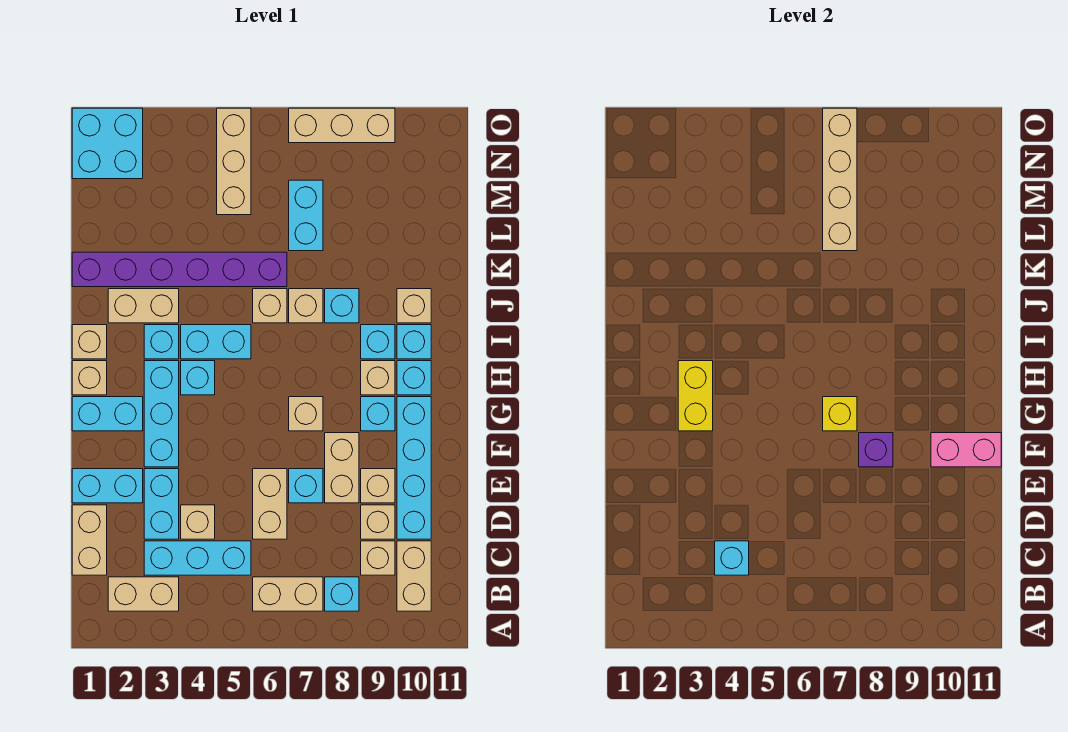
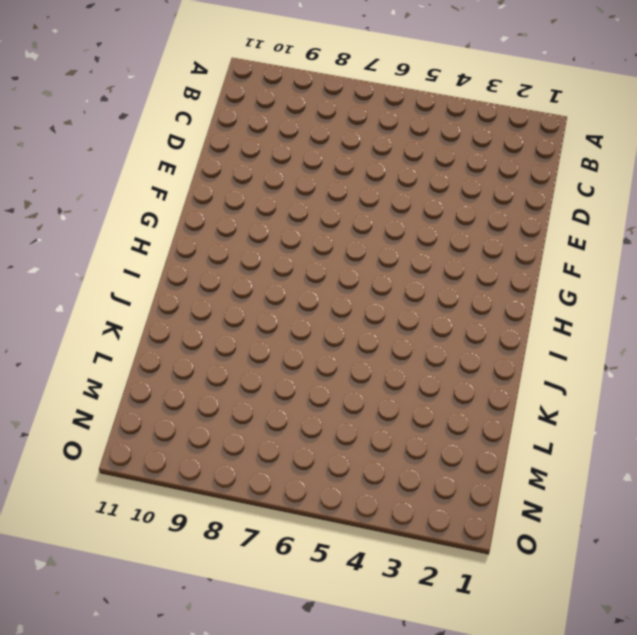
none -> tan brick B2:B3 level 1
none -> tan brick B6:B7 level 1
none -> cyan brick B8 level 1
none -> tan brick B10:C10 level 1

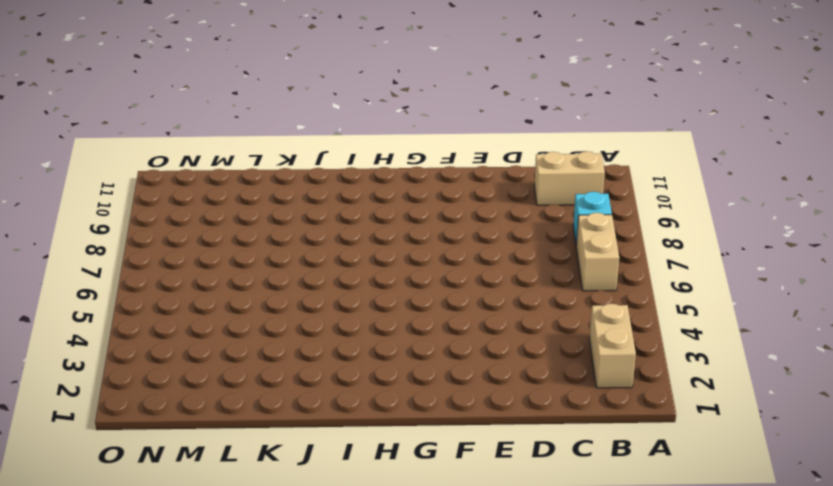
none -> tan brick C1:D1 level 1
none -> cyan brick C3:C5 level 1
none -> tan brick C9 level 1
none -> cyan brick D3:E3 level 1

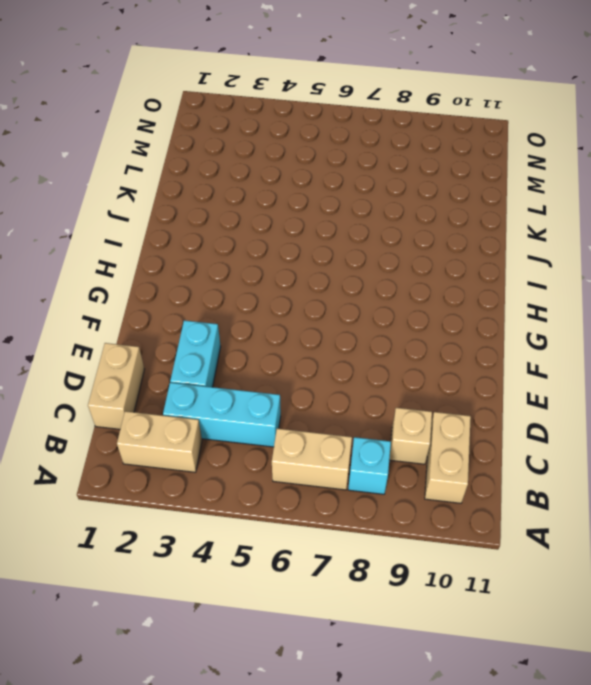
none -> tan brick D4 level 1
none -> tan brick D6:E6 level 1
none -> tan brick D9 level 1
none -> cyan brick D10:G10 level 1

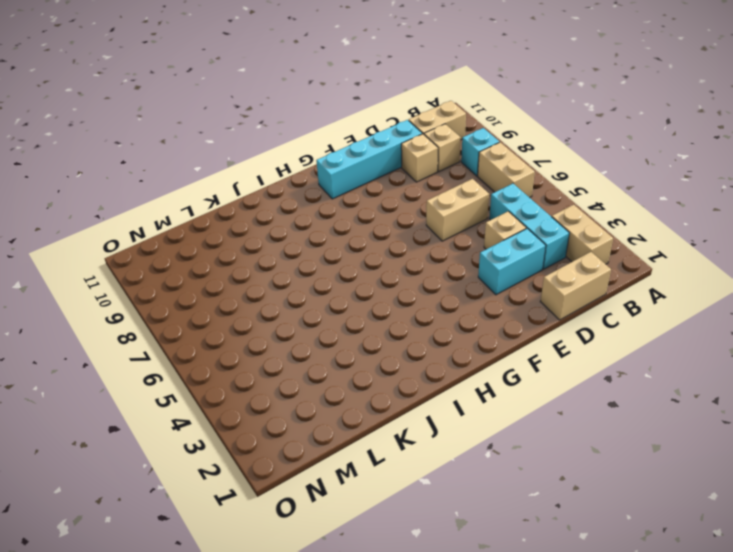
none -> cyan brick E1:E2 level 1
none -> cyan brick E7 level 1
none -> tan brick E8:F8 level 1
none -> tan brick E9 level 1

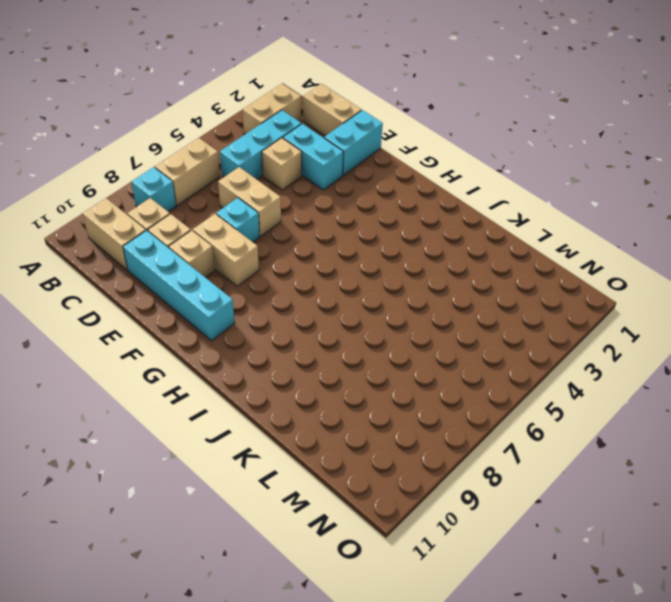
none -> cyan brick F3:H3 level 1
none -> cyan brick G1:G2 level 1
none -> tan brick G7 level 1
none -> cyan brick G9 level 1

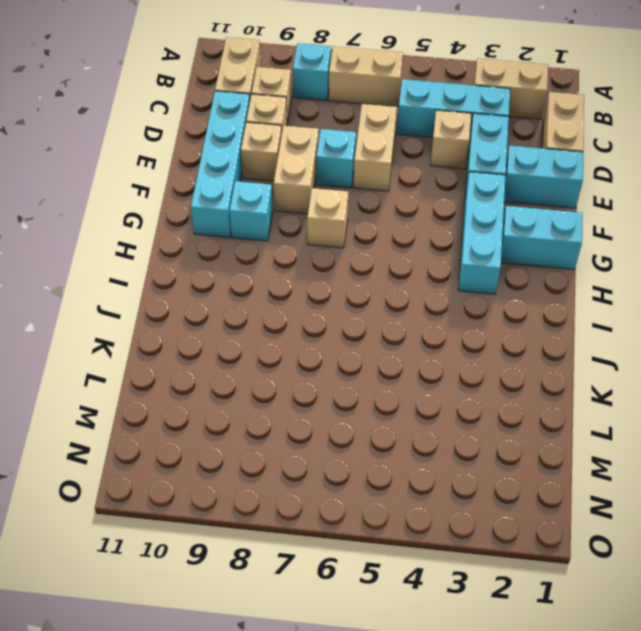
none -> tan brick H1 level 1
none -> cyan brick H4 level 1
none -> tan brick H9 level 1
none -> cyan brick H10 level 1

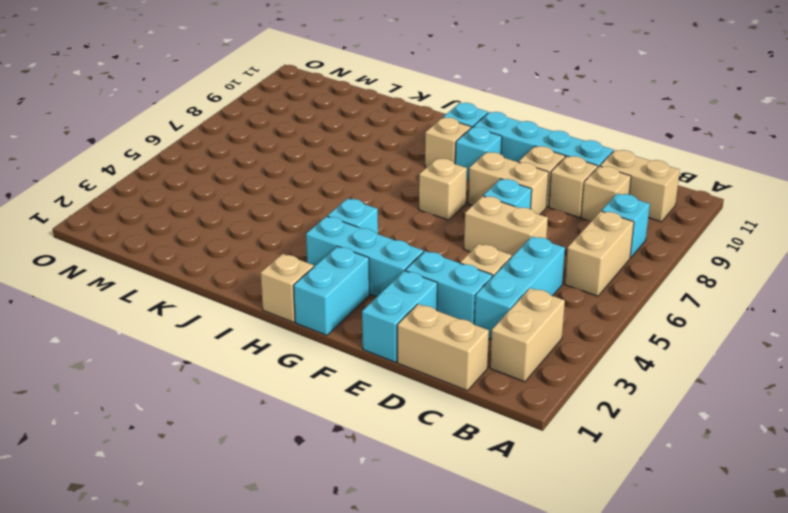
none -> tan brick I1 level 1
none -> cyan brick I3 level 1
none -> cyan brick I4:I5 level 1
none -> cyan brick I9 level 1

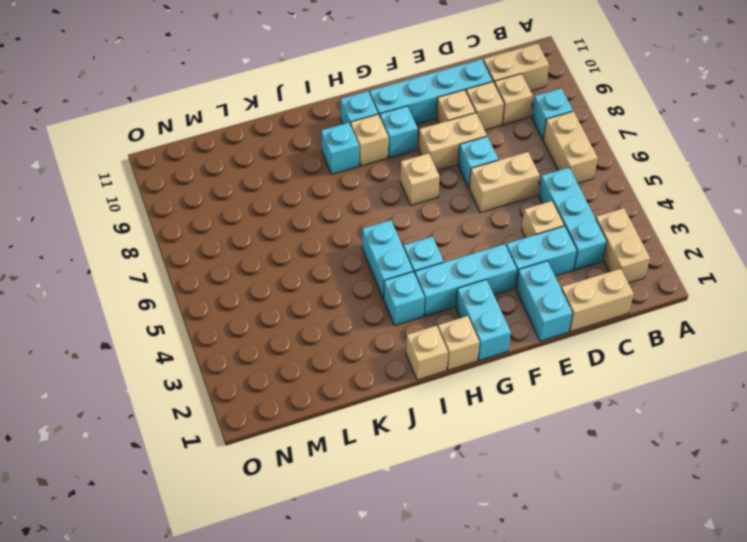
none -> cyan brick I10 level 1
none -> tan brick J2:J3 level 1
none -> tan brick J6 level 1
none -> tan brick J7 level 1

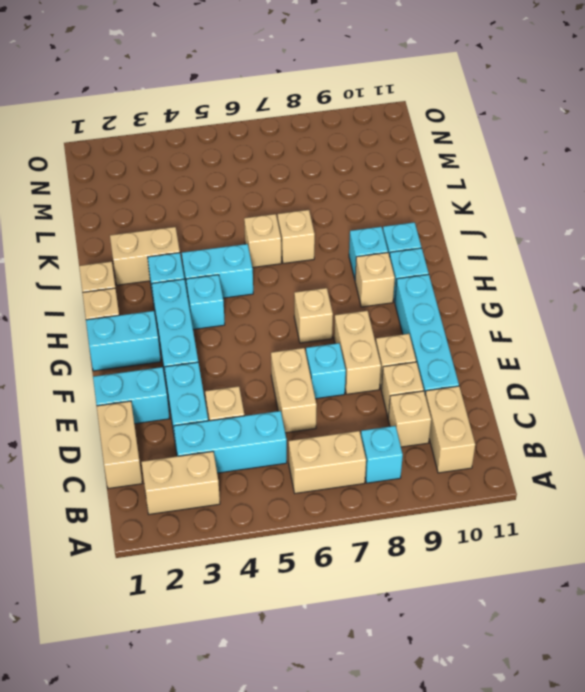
none -> cyan brick G9 level 1
none -> cyan brick J8 level 1
none -> tan brick J10 level 1
none -> purple brick K1:K6 level 1

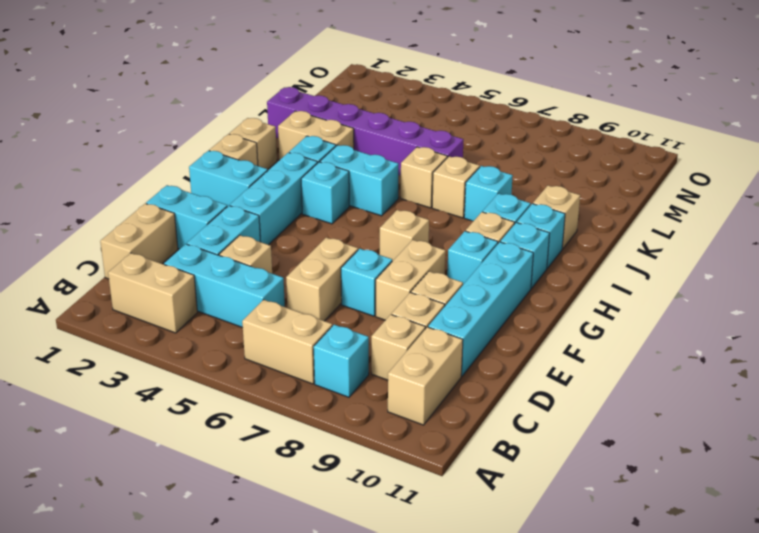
none -> cyan brick L7:M7 level 1
none -> tan brick M5:O5 level 1
none -> cyan brick N1:O2 level 1
none -> tan brick O7:O9 level 1

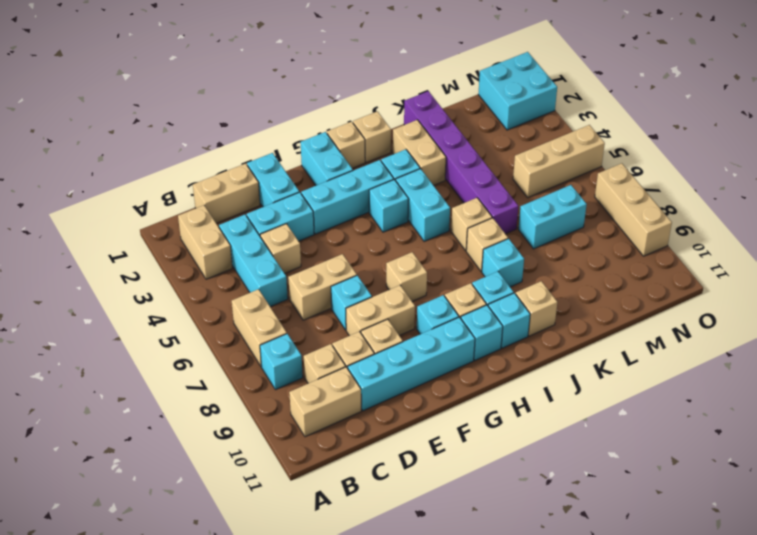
none -> cyan brick C4 level 2
none -> purple brick F8 level 2
none -> pink brick F10:F11 level 2
none -> yellow brick G3:H3 level 2

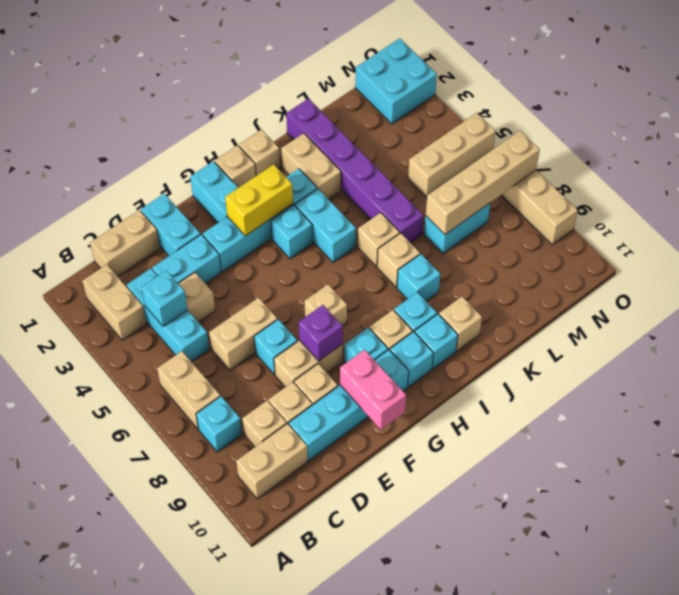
none -> yellow brick G7 level 2

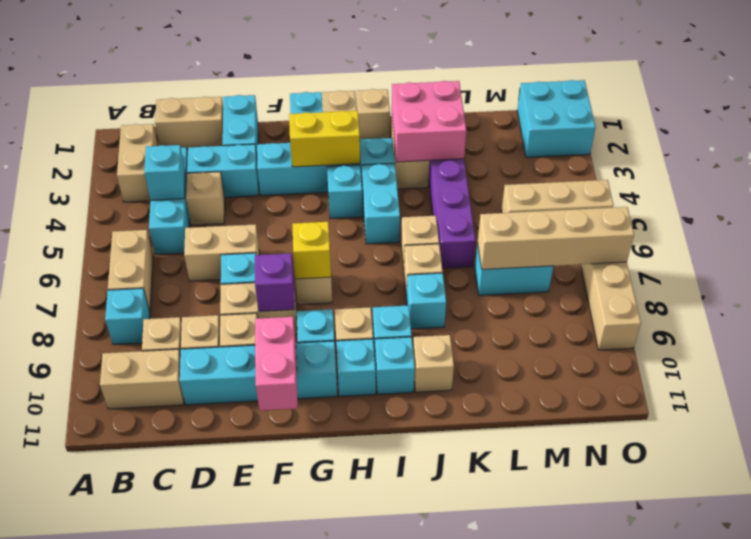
pink brick J2:K3 level 2 -> none

